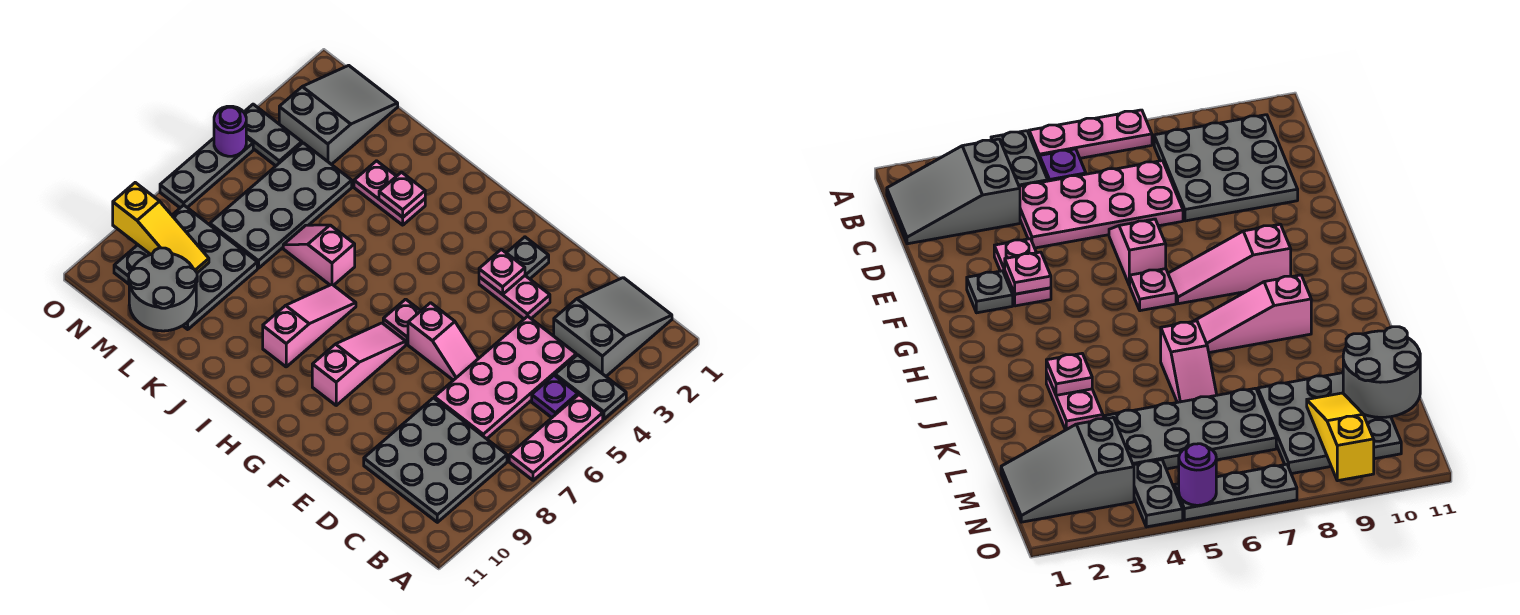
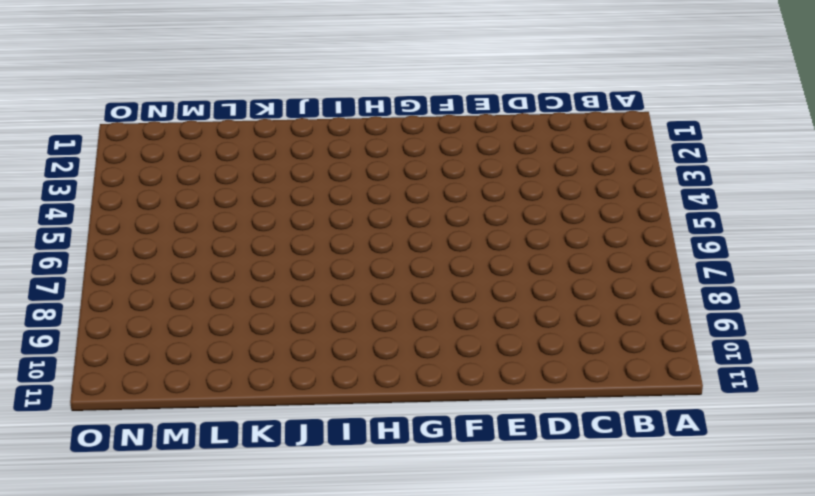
none -> grey plate A4:B4 level 1
none -> pink plate A5:A7 level 1
none -> grey slope B1:C3 level 1 top 3

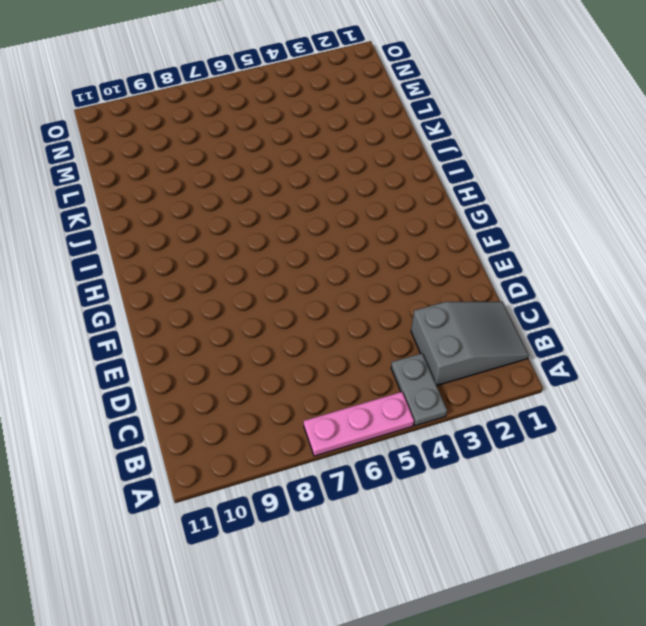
none -> purple plate B5 level 1
none -> grey plate B8:D10 level 1
none -> pink plate C4:D7 level 1

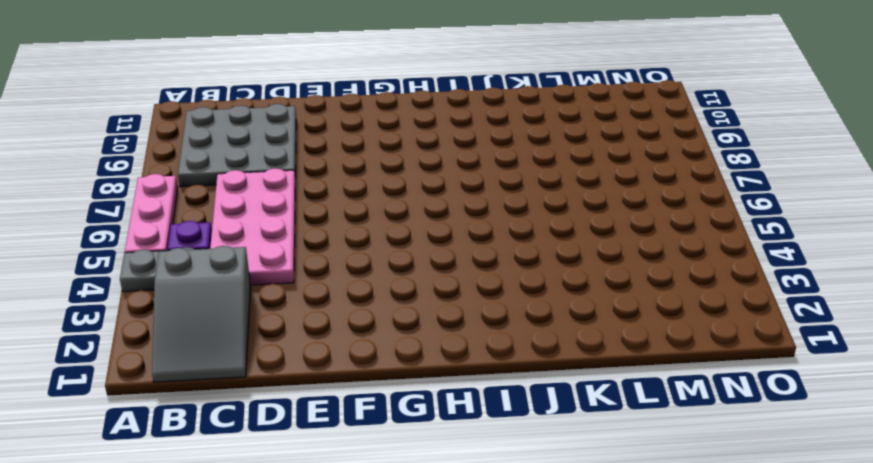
none -> pink plate E3:F3 level 1
none -> pink slope E6:F6 level 1 top F
none -> grey plate F2 level 1

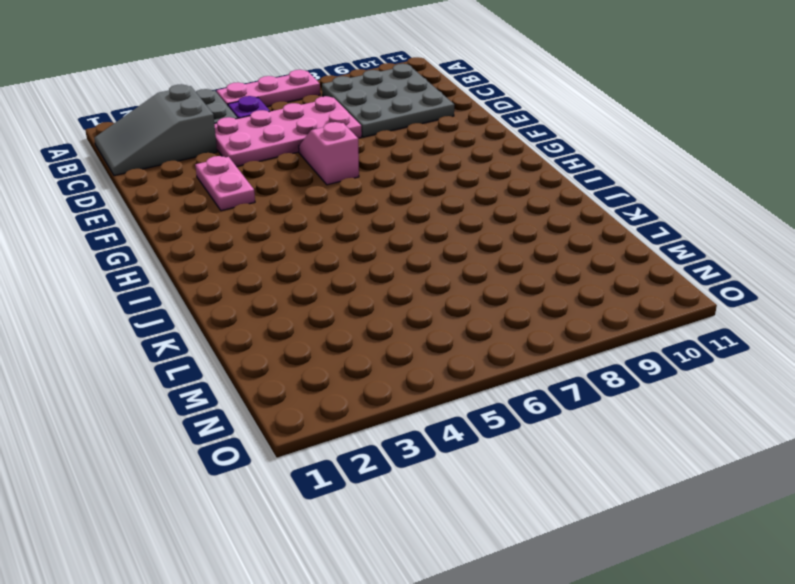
none -> grey plate F2 level 1
none -> pink plate G6 level 1
none -> pink slope G7:G9 level 1 top 9

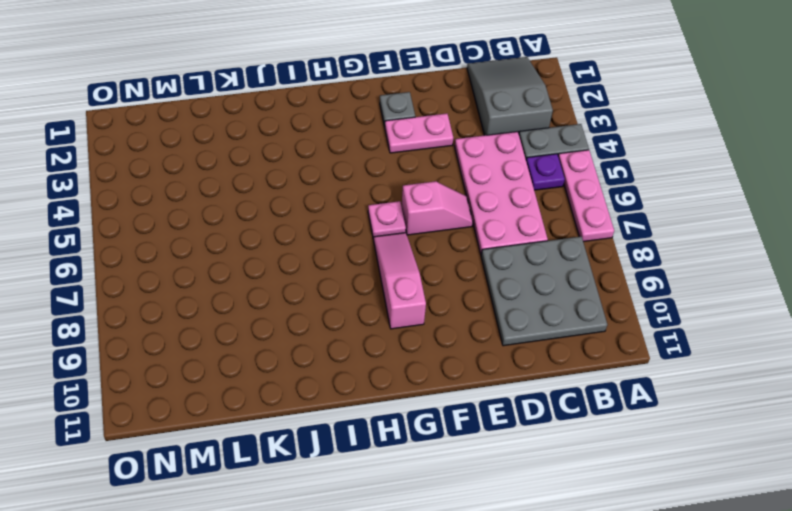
none -> pink slope I7:I9 level 1 top 9
none -> pink plate J3:K3 level 1
none -> pink slope J6:K6 level 1 top J

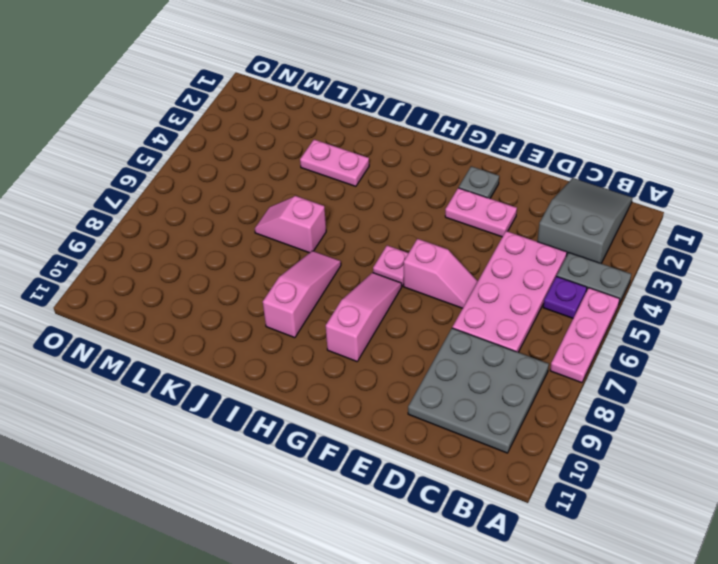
none -> grey plate L4:M7 level 1
none -> grey plate L8:N10 level 1
none -> grey slope M1:N3 level 1 top 3

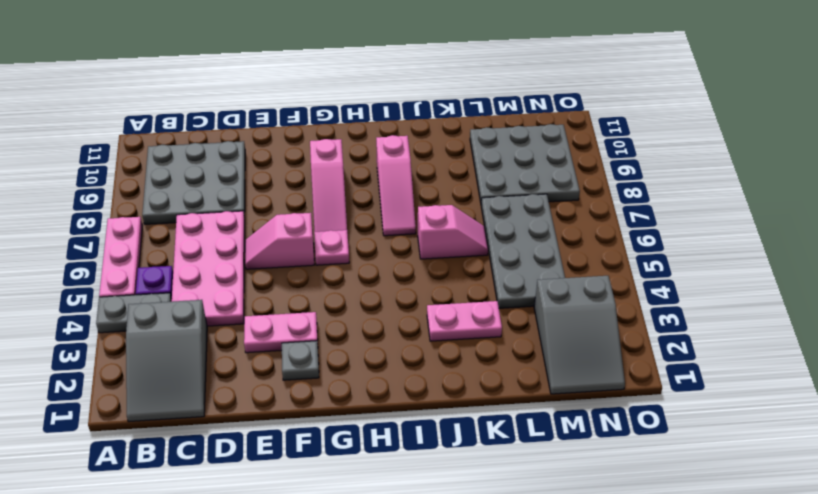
none -> grey plate N4:O4 level 1
none -> grey plate O5:O7 level 1
none -> pink plate F3 level 2

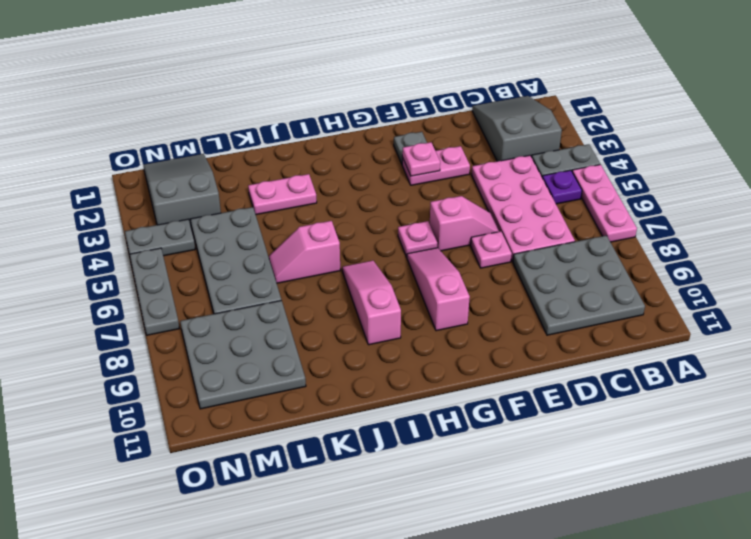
pink plate E7 level 1 -> pink plate J3 level 2
none -> grey round brick L10:M11 level 2
none -> yellow slope M9:O9 level 2 top O
none -> purple round brick O5 level 2

